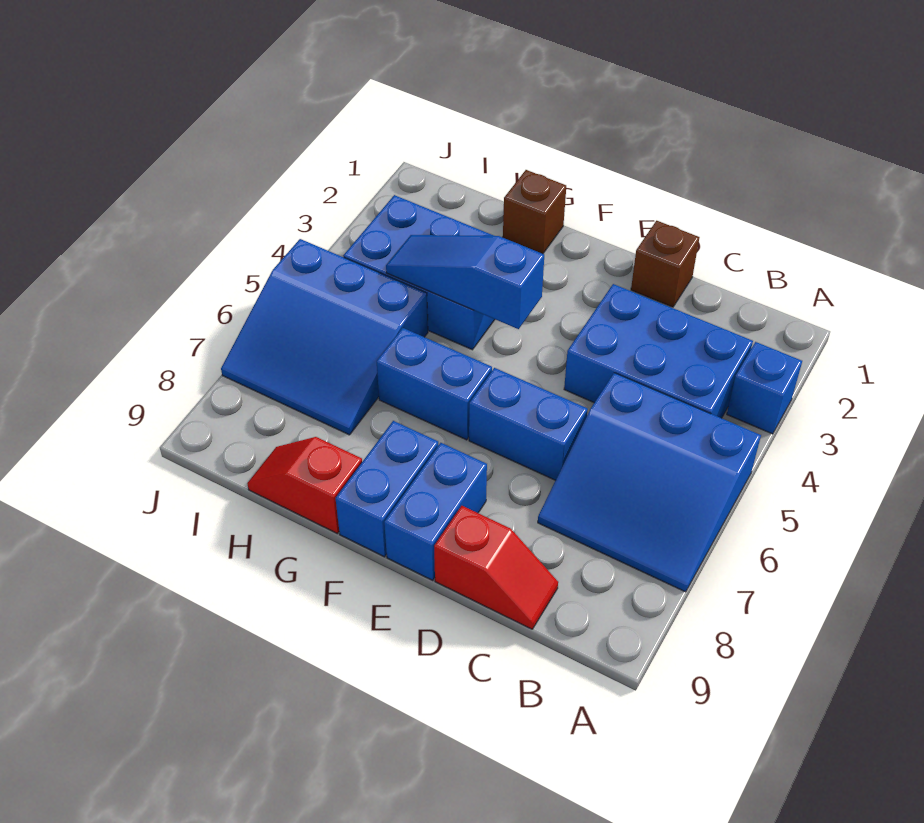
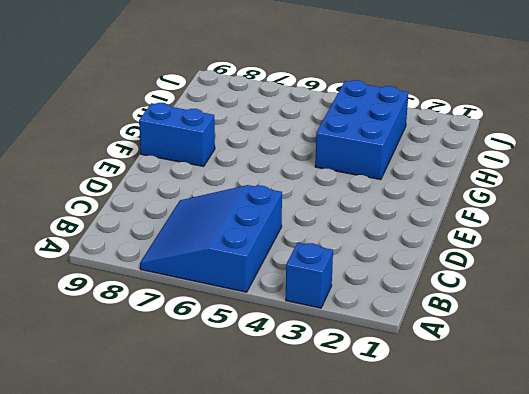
none -> blue brick B3:D4 level 1
none -> red slope C9:D9 level 1 top D
none -> brown brick D1 level 1

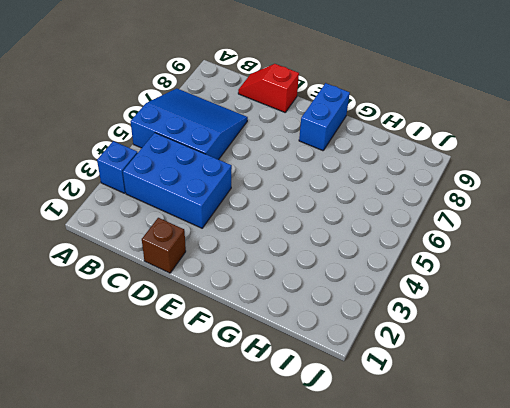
none -> blue brick D6:E6 level 1
none -> blue brick E8:E9 level 1
none -> blue brick F6:G6 level 1

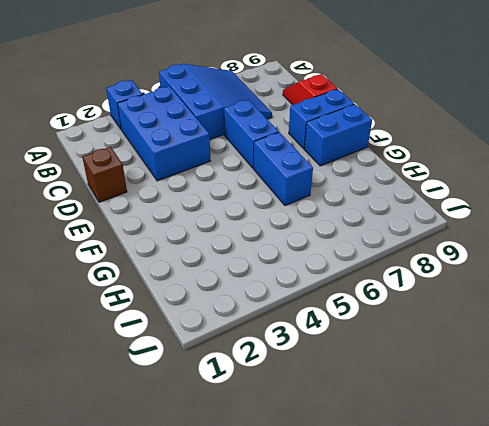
none -> brown brick G1 level 1
none -> blue brick G3:I4 level 1
none -> red slope G9:H9 level 1 top G

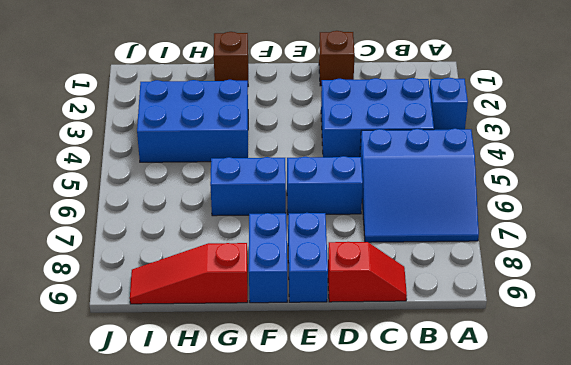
red slope G9:I9 level 1 top G -> red slope G9:H9 level 1 top G
none -> blue slope H5:J7 level 1 top 5
none -> blue slope F4:H4 level 2 top F

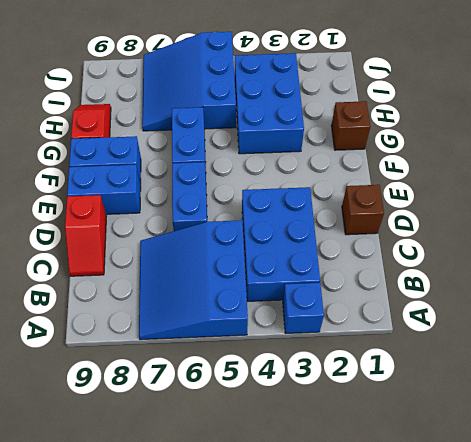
none -> blue slope F4:H4 level 2 top F

